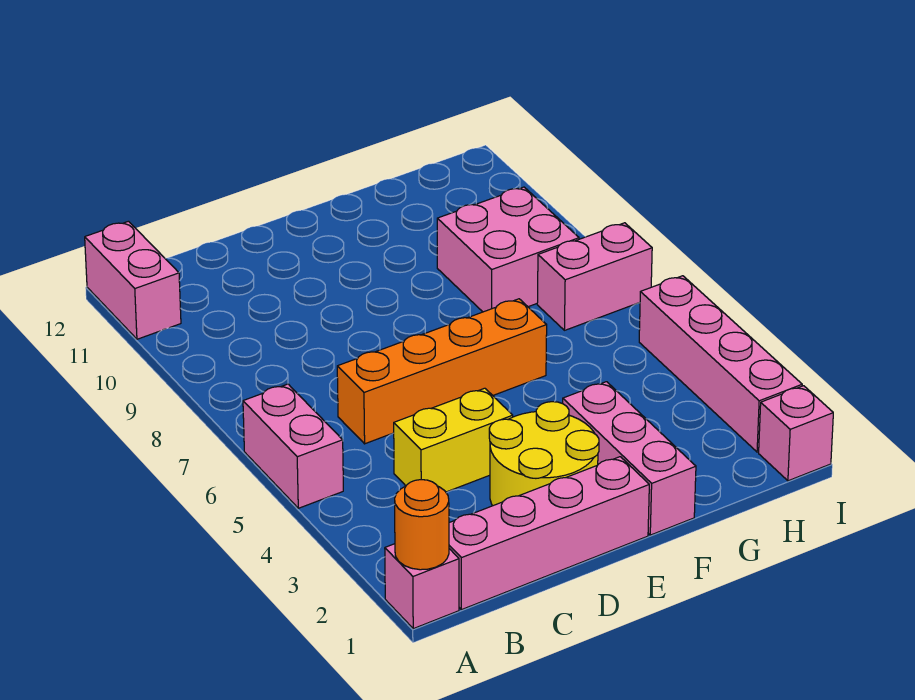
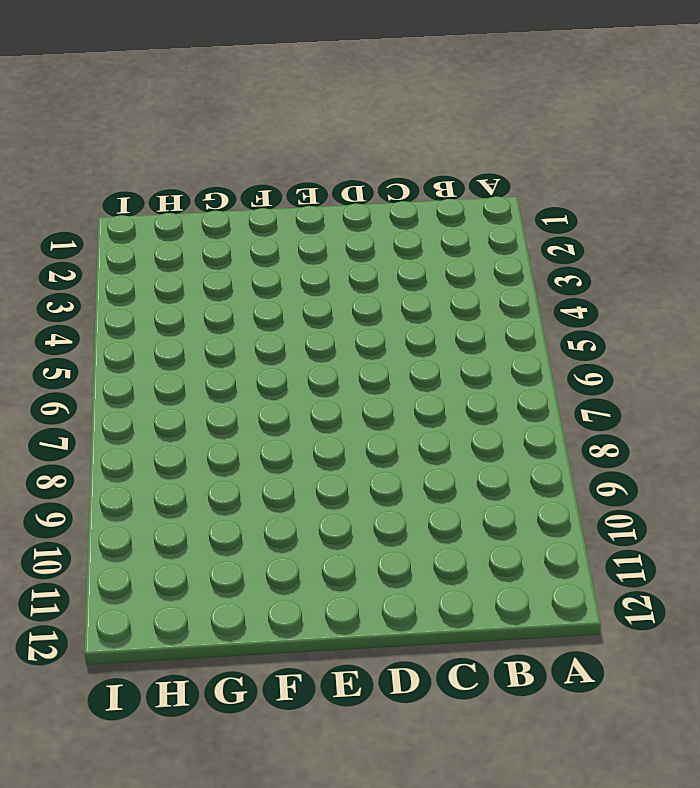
none -> pink brick A1 level 1
none -> pink brick A5:A6 level 1
none -> pink brick A11:A12 level 1

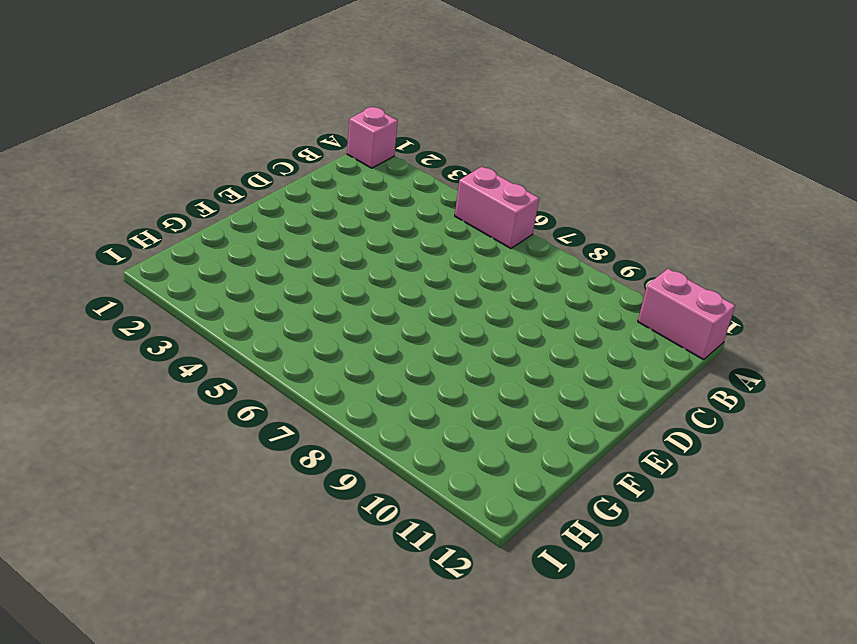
none -> pink brick B1:E1 level 1
none -> yellow brick C4:D4 level 1
none -> orange brick C6:F6 level 1

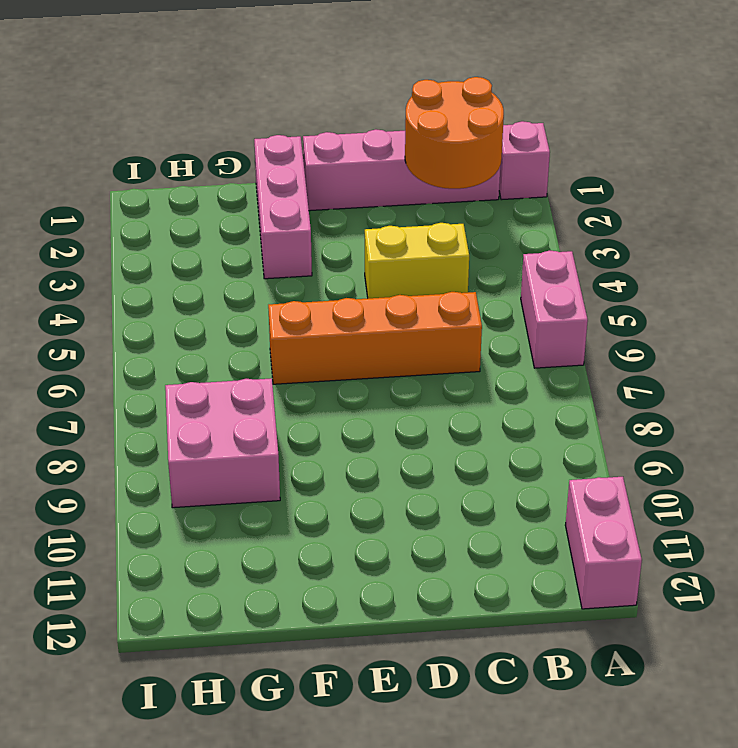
orange round brick B1:C2 level 2 -> none
none -> yellow round brick D2:E3 level 1
none -> pink brick H7:I7 level 1
none -> pink brick I1 level 1

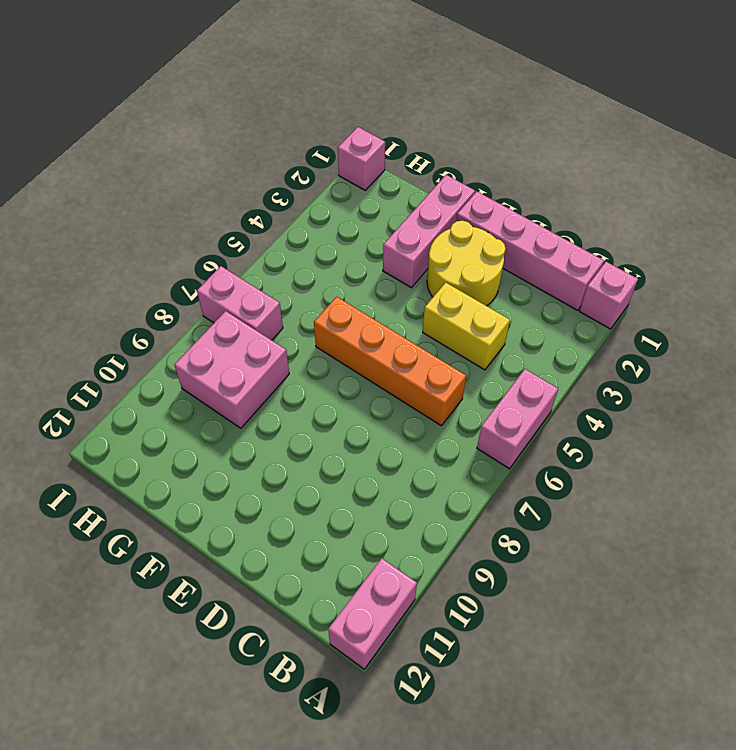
none -> pink brick I2:I5 level 1
none -> orange round brick A1 level 2

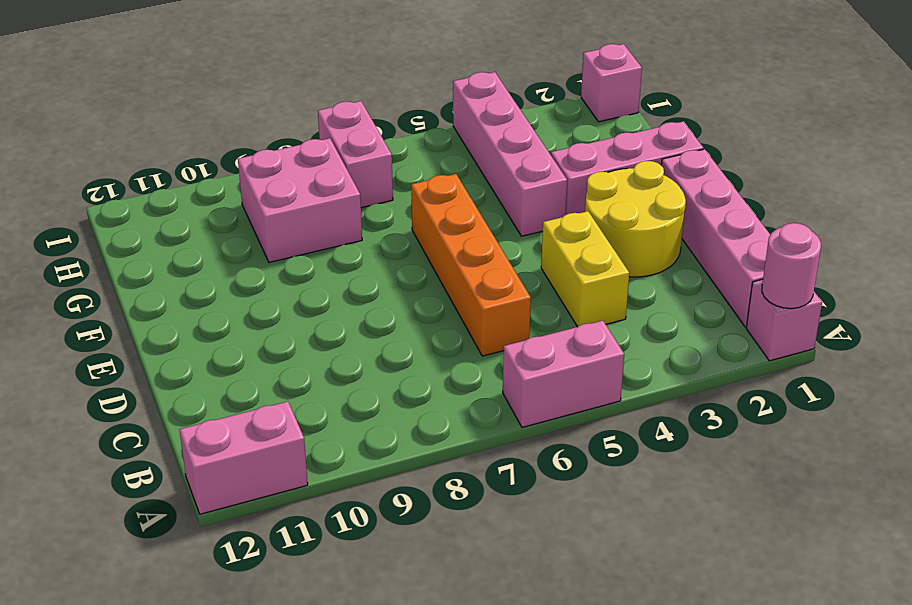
pink round brick A1 level 2 -> orange round brick A1 level 2
pink brick F4:I4 level 1 -> pink brick I2:I5 level 1

